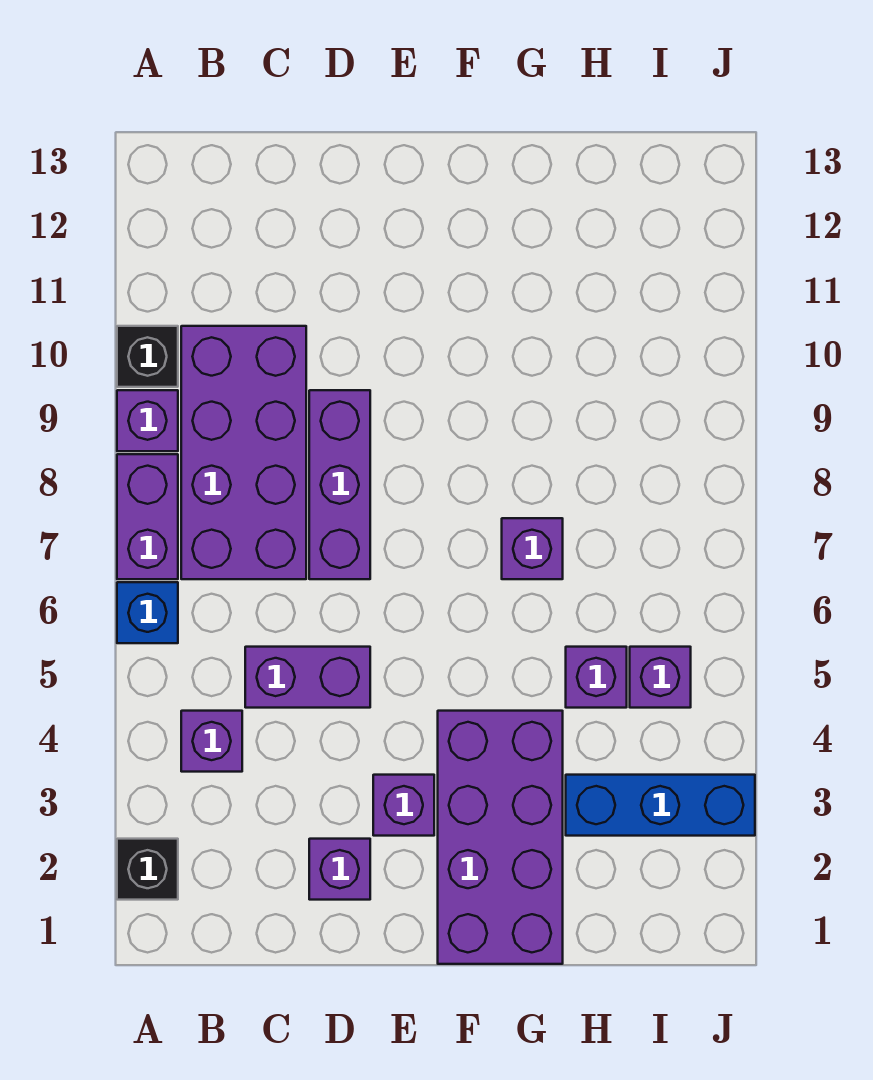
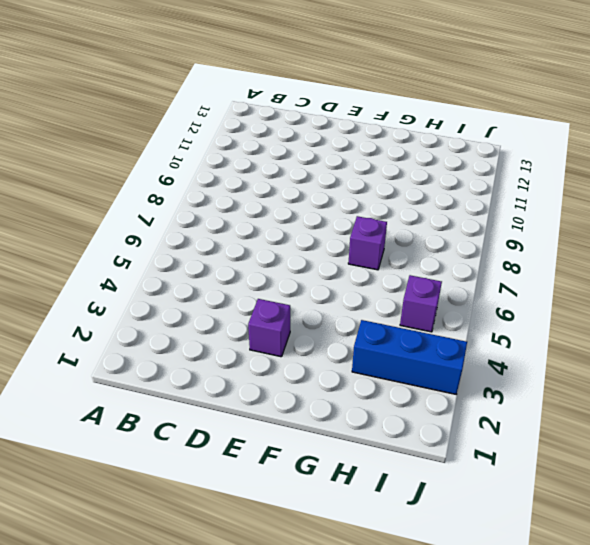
none -> black brick A2 level 1
none -> blue brick A6 level 1
none -> purple brick A7:A8 level 1

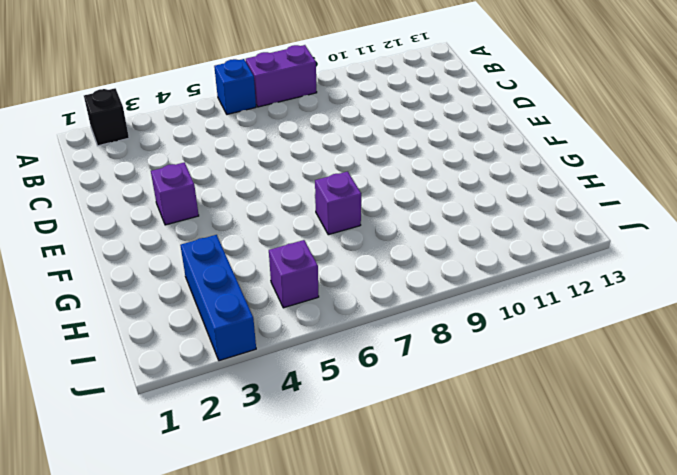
none -> purple brick A9 level 1
none -> black brick A10 level 1
none -> purple brick B4 level 1

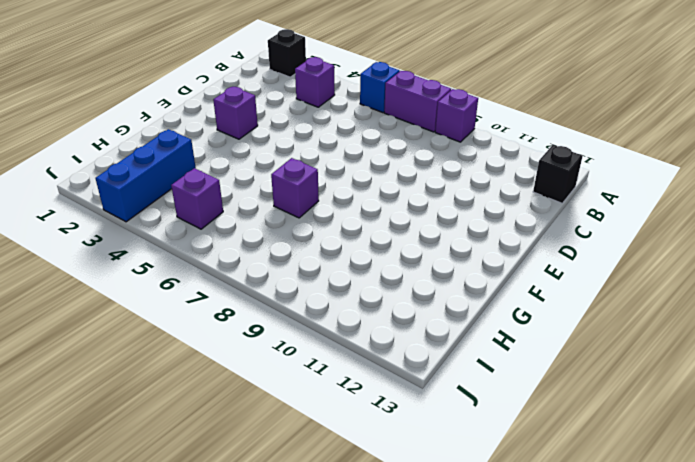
black brick B13 level 1 -> black brick A10 level 1
none -> purple brick B7:C10 level 1
none -> purple brick C5:D5 level 1
none -> purple brick D2 level 1

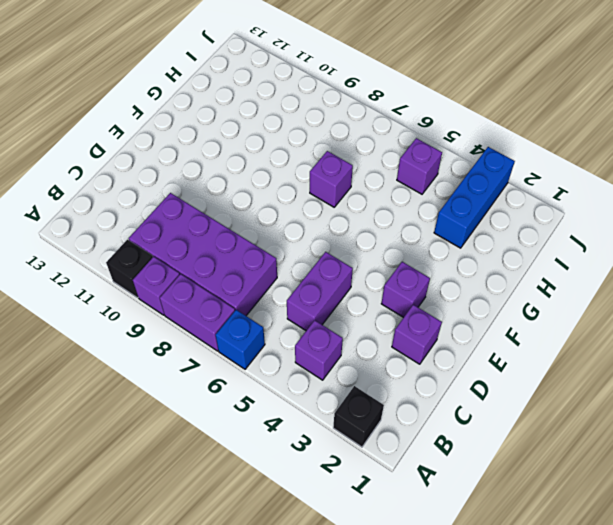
none -> purple brick D7:D9 level 1
none -> purple brick F1:G4 level 1
none -> purple brick H5 level 1

